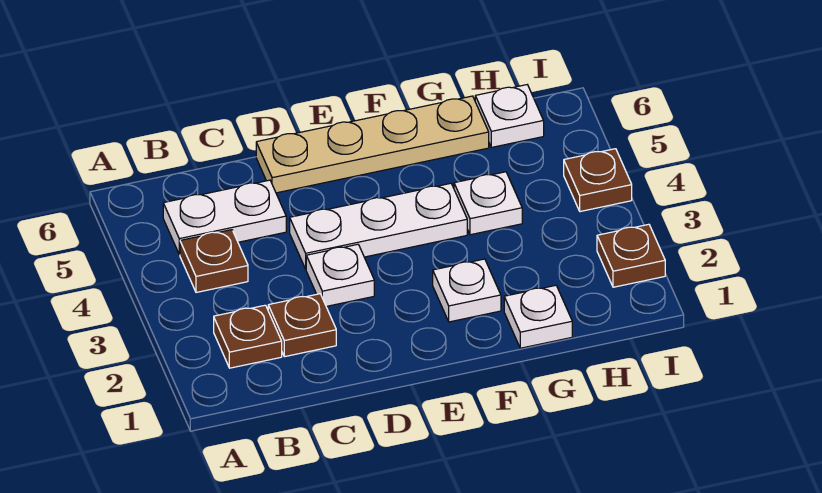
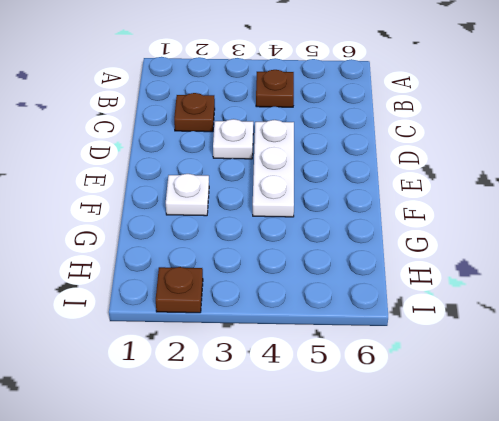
none -> brown plate B2 level 1
none -> white plate B5:C5 level 1
none -> tan plate D6:G6 level 1

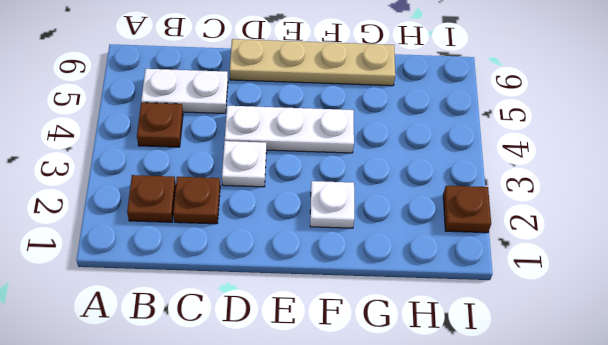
none -> white plate G1 level 1
none -> white plate G4 level 1
none -> white plate H6 level 1

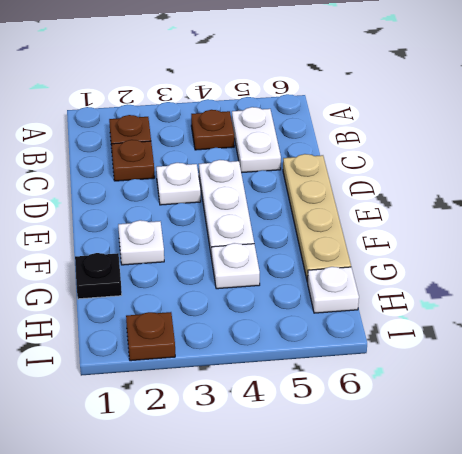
black plate G1 level 1 -> white plate G1 level 1
none -> brown plate I4 level 1

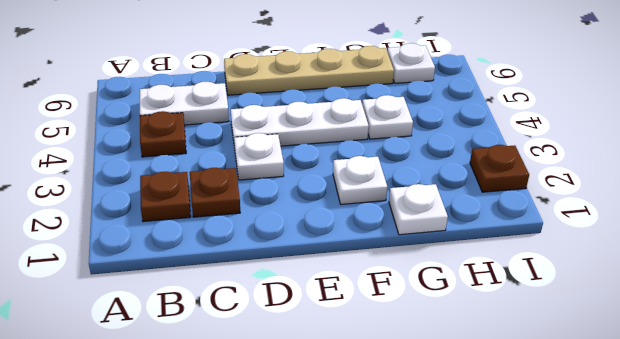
none -> brown plate I4 level 1

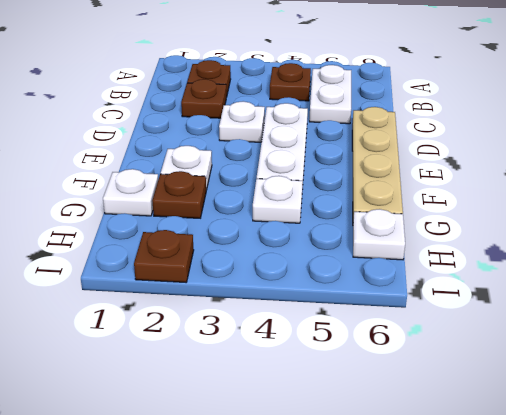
brown plate G2 level 1 -> brown plate I4 level 1

